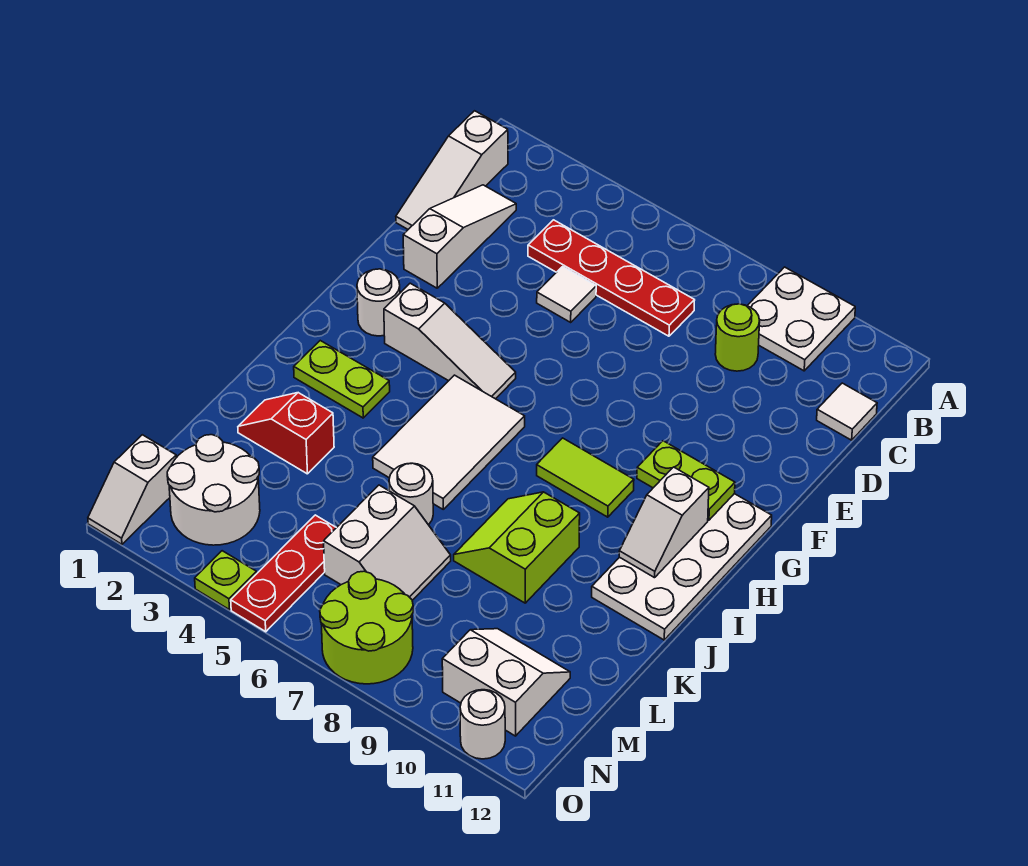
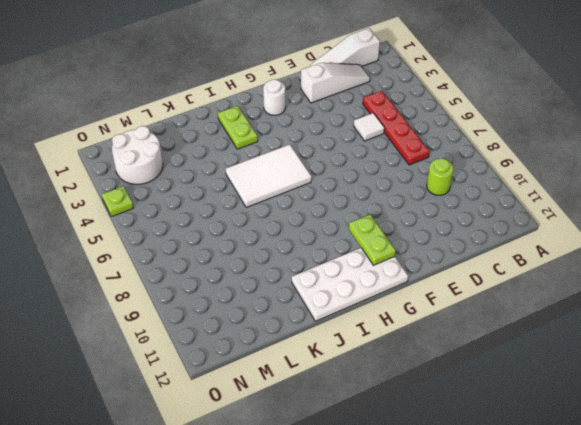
none -> white plate A9:B10 level 1
none -> white tile C12 level 1
none -> white slope G3:G5 level 1 top 3

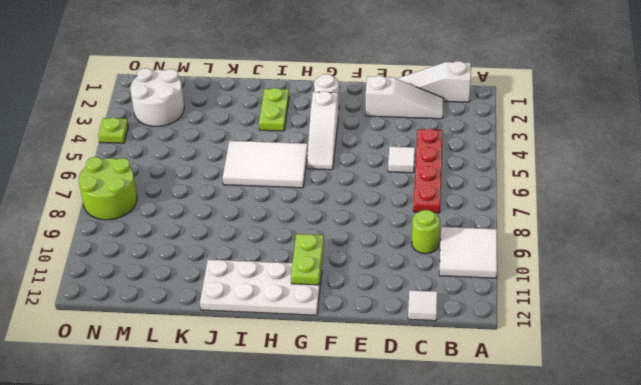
white tile A9:B10 level 1 -> white plate A9:B10 level 1
none -> lime tile H8:H9 level 1
none -> lime slope J8:K9 level 1 top 9
none -> red slope K2:K3 level 1 top 3

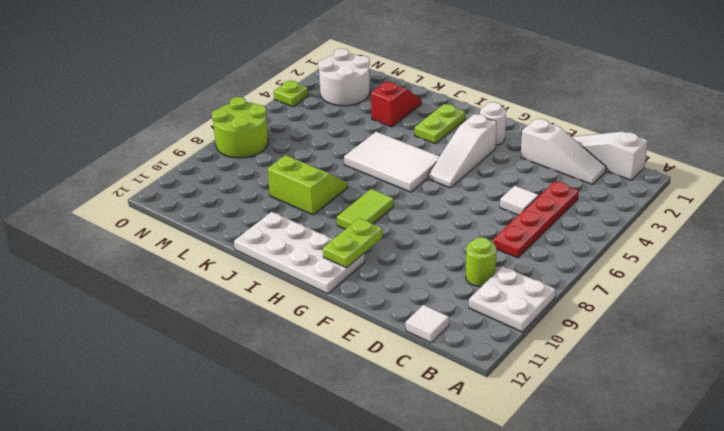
none -> white round brick K6 level 1
none -> white slope L6:M7 level 1 top 6
none -> red plate M5:O5 level 1

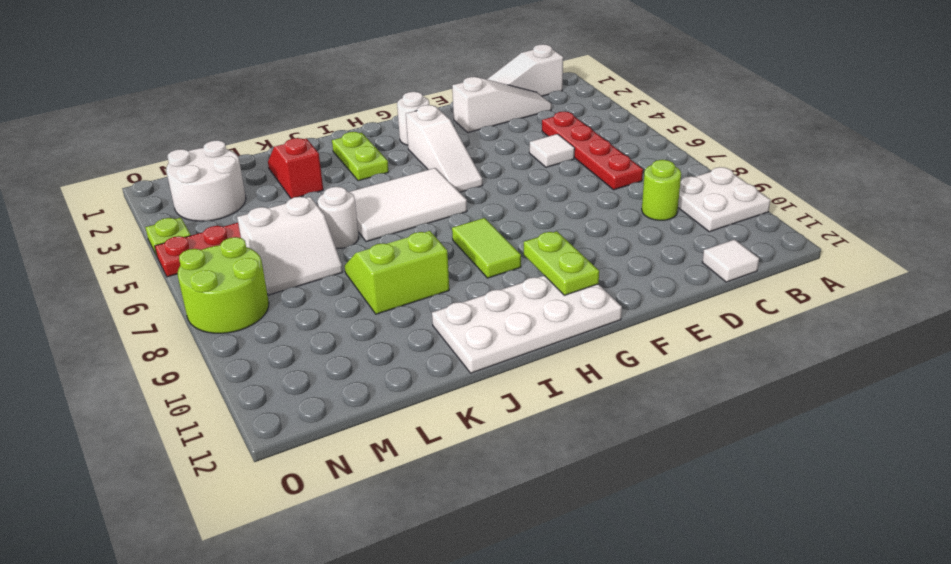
none -> white slope M10:N11 level 1 top N
none -> white slope N1:O1 level 1 top N
none -> white round brick O11 level 1

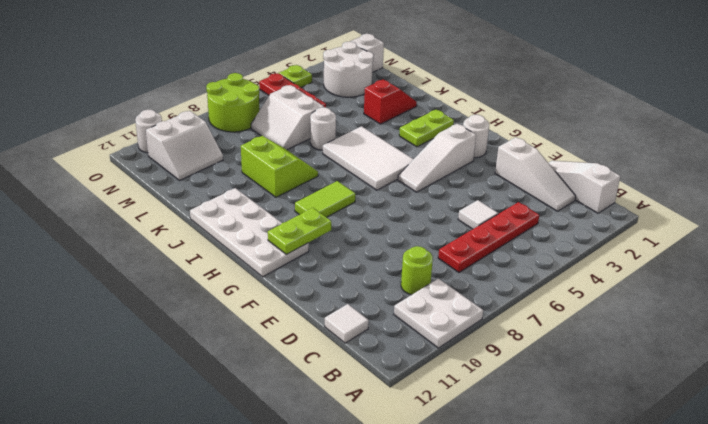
none -> white slope H11:I11 level 2 top H

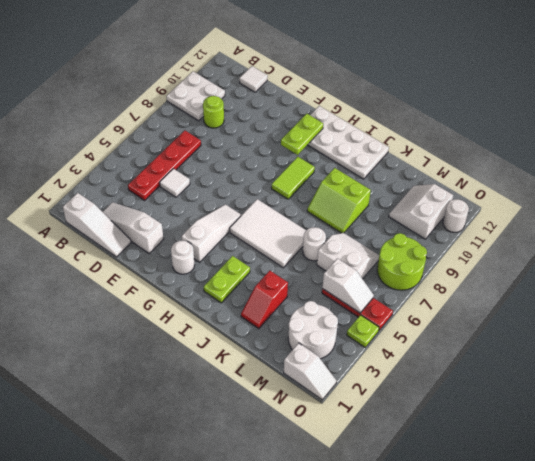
white slope M5:N5 level 2 top M -> white slope H11:I11 level 2 top H

